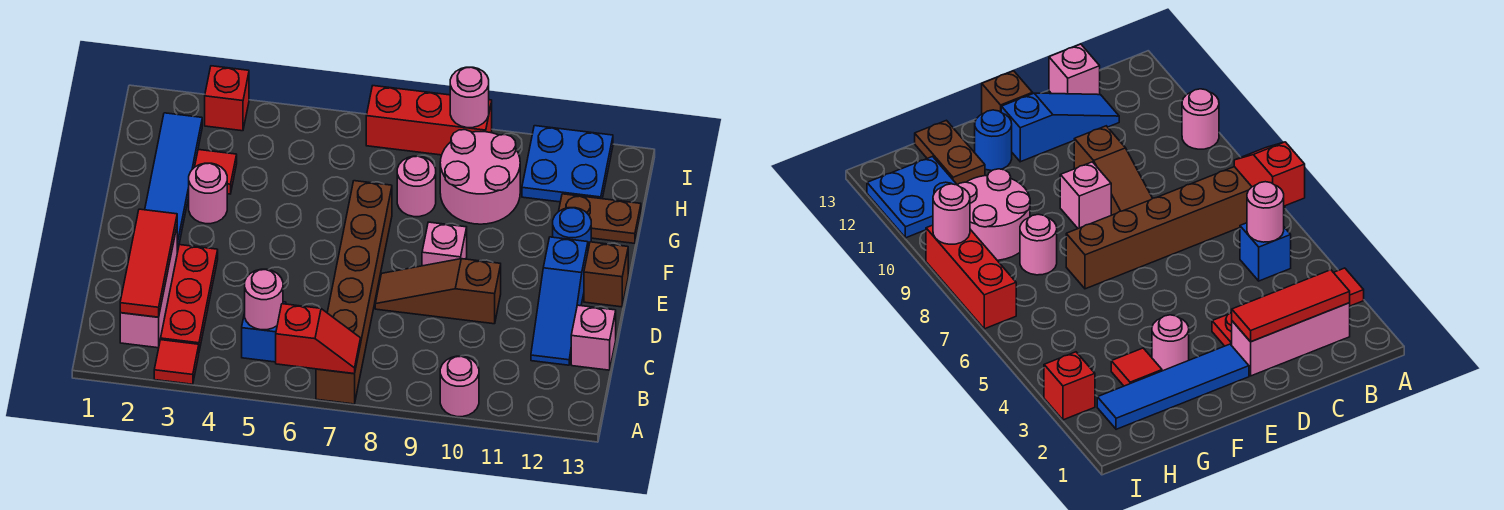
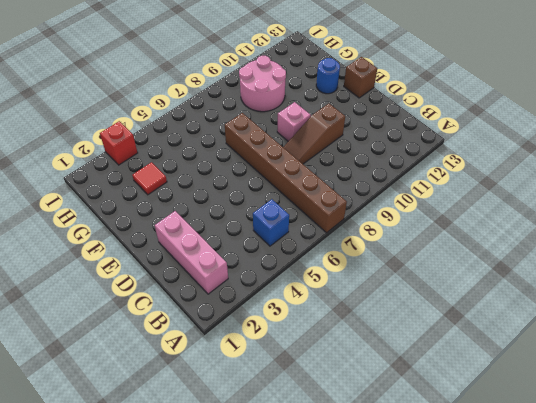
none -> red tile A3 level 1
none -> pink round brick A10 level 1
none -> red plate B3:D3 level 1

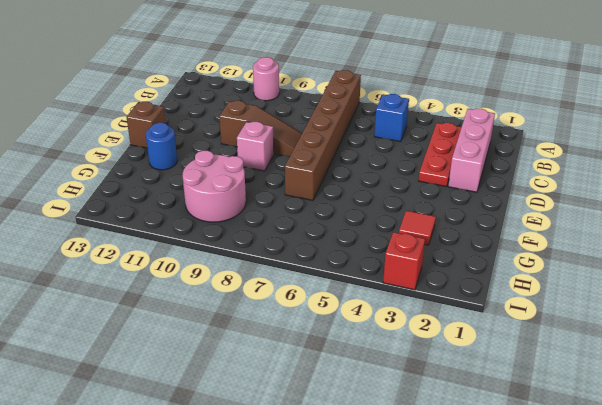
none -> red tile A3 level 1
none -> blue slope C12:E12 level 1 top E
none -> pink brick C13 level 1

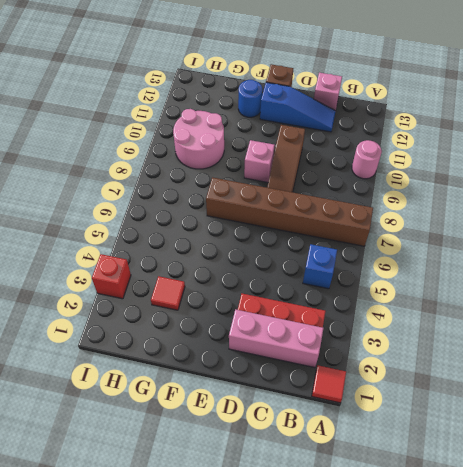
red tile A1 level 1 -> red tile A3 level 1
none -> blue tile E2:H2 level 1
none -> pink round brick F3 level 1
none -> pink round brick G8 level 1

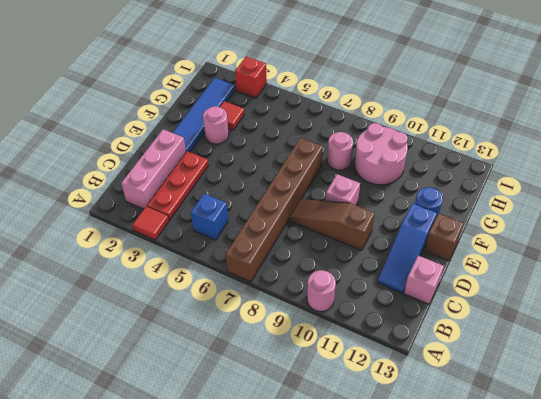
none -> brown plate G12:G13 level 1
none -> blue plate H11:I12 level 1
none -> red brick I7:I9 level 1

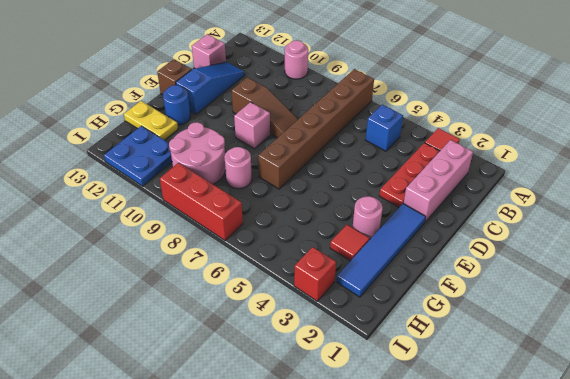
yellow plate G12:G13 level 1 -> brown plate G12:G13 level 1
none -> red slope A6:A7 level 2 top 6
none -> red tile B2:D2 level 2
none -> pink round brick B5 level 2

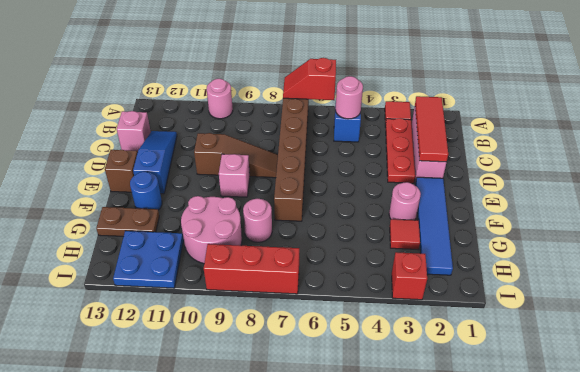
none -> pink round brick I9 level 2

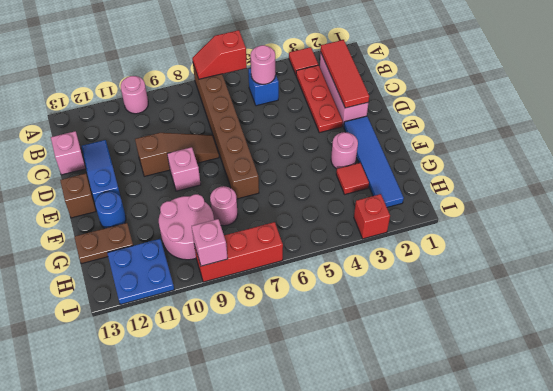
pink brick I9 level 2 -> pink round brick I9 level 2

